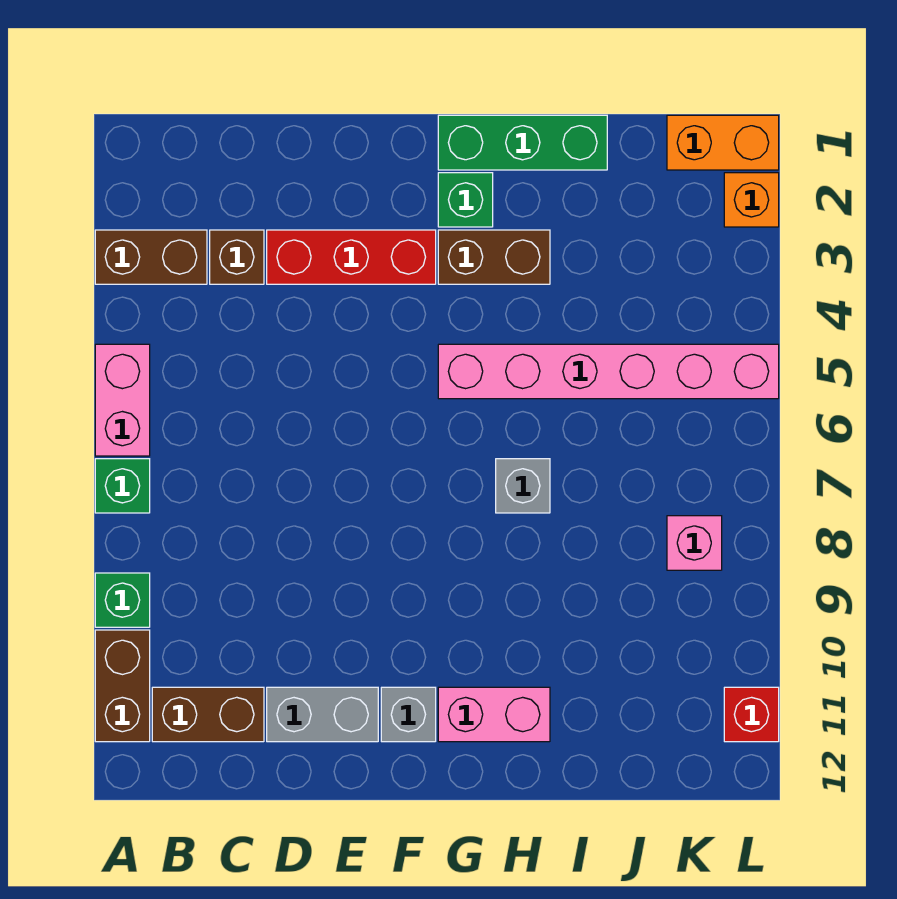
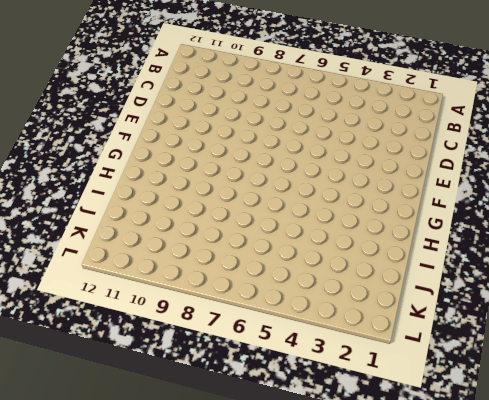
none -> brown brick A3:B3 level 1
none -> pink brick A5:A6 level 1
none -> green brick A7 level 1

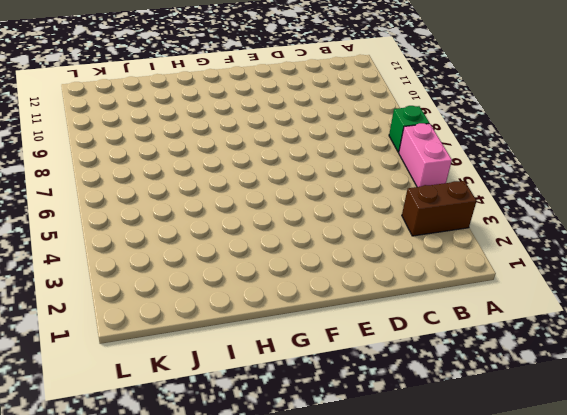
none -> green brick A9 level 1
none -> brown brick A10:A11 level 1
none -> brown brick B11:C11 level 1

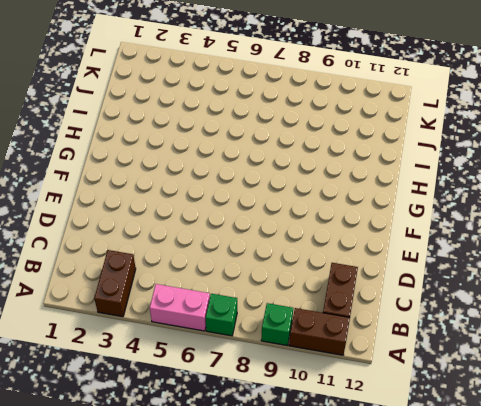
none -> brown brick C3 level 1
none -> red brick D3:F3 level 1
none -> grey brick D11:E11 level 1

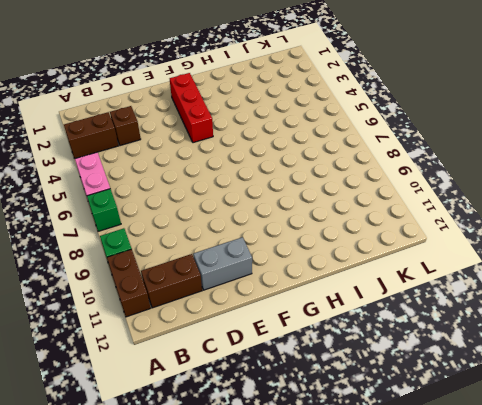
red brick F2:F4 level 1 -> red brick D3:F3 level 1
none -> grey brick F11 level 1
none -> green brick G1:I1 level 1
none -> green brick G2 level 1

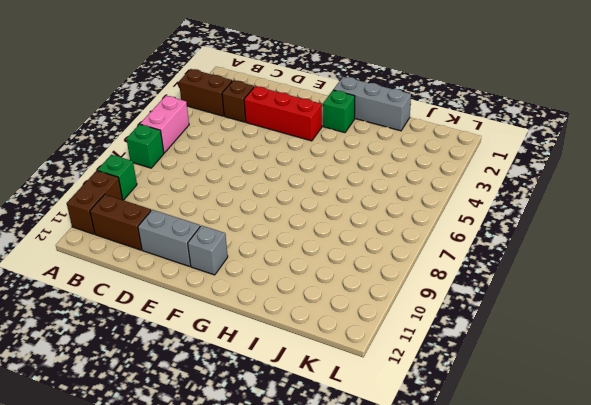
grey brick G1:I1 level 1 -> green brick G1:I1 level 1
none -> brown brick G3:H3 level 1
none -> pink brick G5:L5 level 1
none -> pink brick G11:H11 level 1

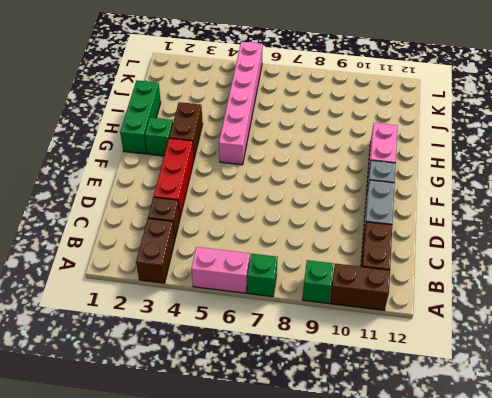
none -> grey brick H7 level 1
none -> orange brick K1:L1 level 1
none -> pink brick K8 level 1

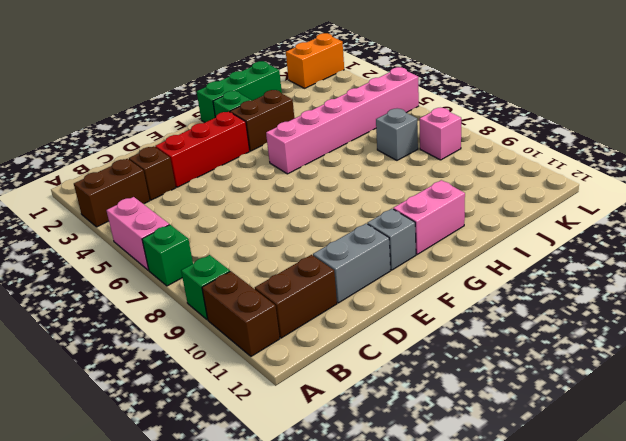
grey brick J7 level 1 -> grey brick H7 level 1
none -> orange brick L2 level 1
none -> red brick L11 level 1

